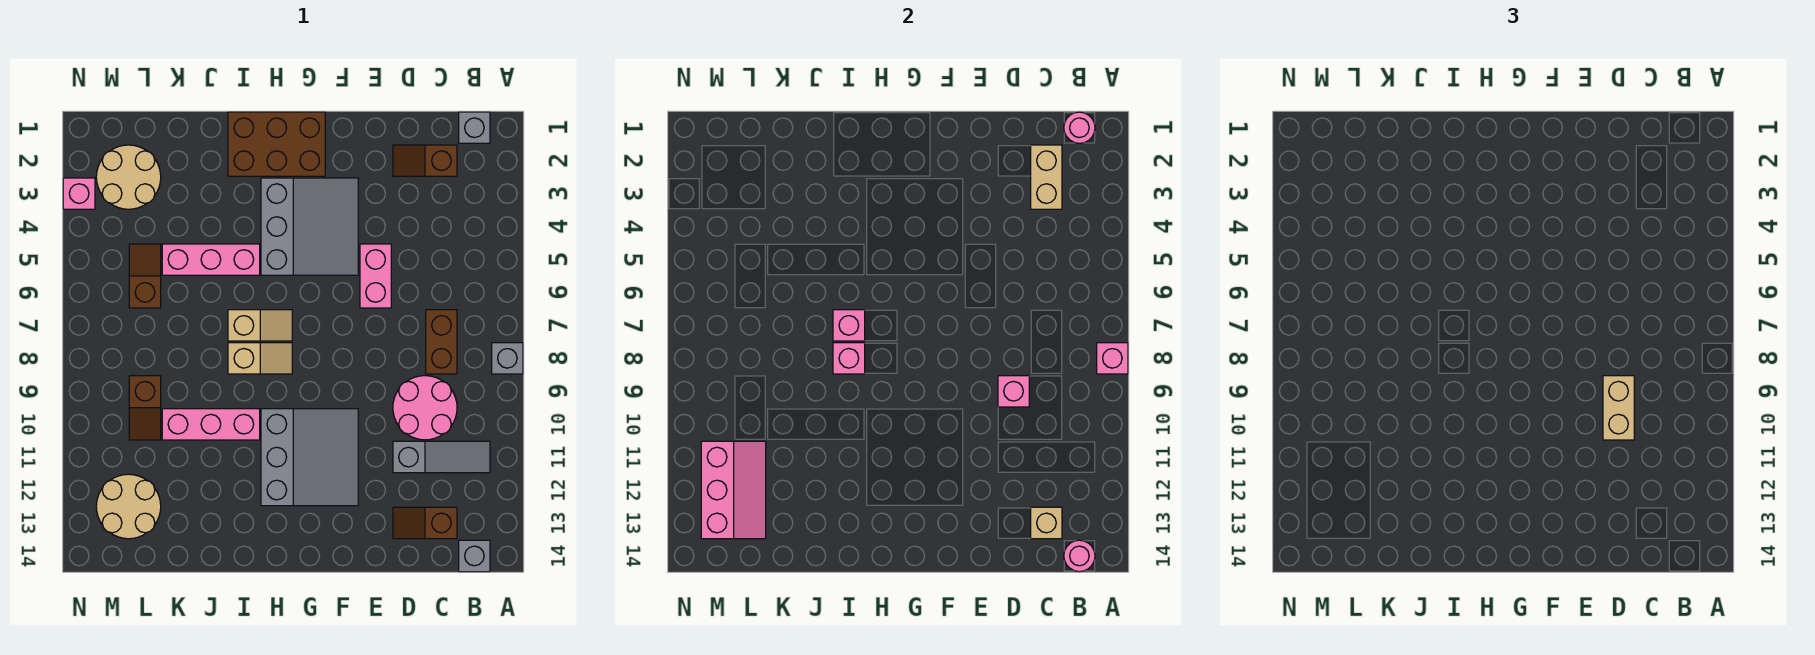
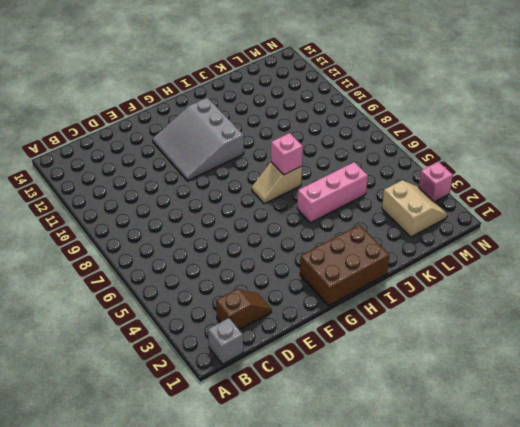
tan slope L2:M3 level 1 top L -> tan round brick L2:M3 level 1
none -> grey brick A8 level 1
none -> grey slope B11:D11 level 1 top D
none -> grey brick B14 level 1
none -> brown brick C7:C8 level 1

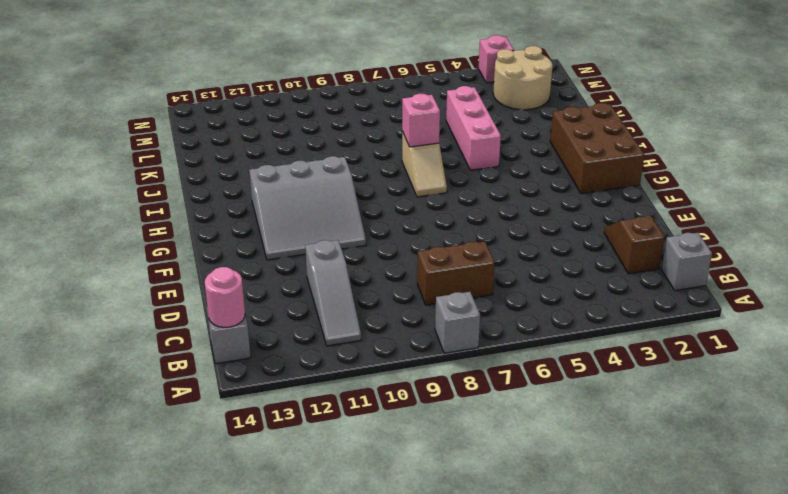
none -> pink round brick C9:D10 level 1
none -> brown slope C13:D13 level 1 top C
none -> pink brick E5:E6 level 1
none -> grey slope F3:H5 level 1 top H

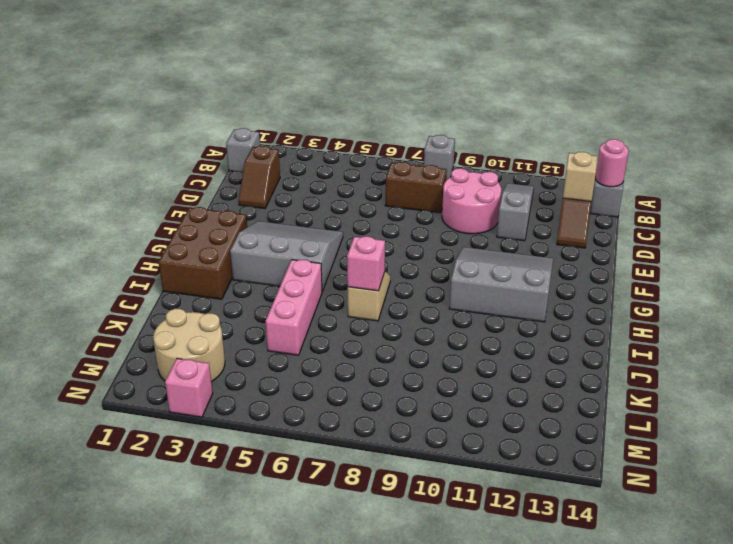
none -> pink brick E5:E6 level 1
none -> tan slope H8:I8 level 1 top I
none -> pink brick I10:K10 level 1
none -> brown slope L5:L6 level 1 top 6

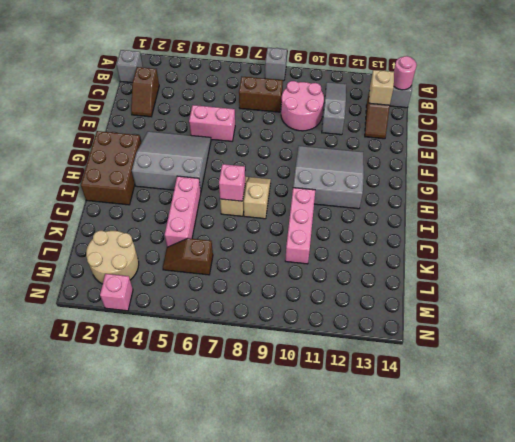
none -> brown slope L9:L10 level 1 top 9
none -> tan round brick L12:M13 level 1
none -> pink brick A8 level 2
none -> pink round brick B1 level 2

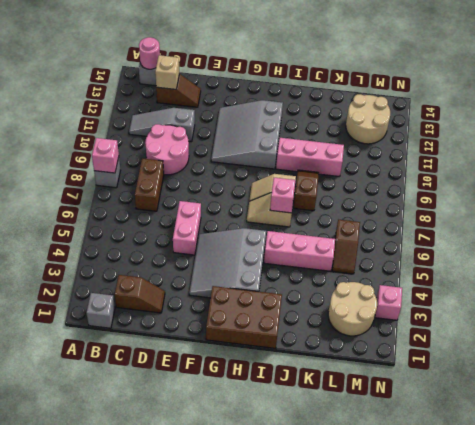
brown slope J8:J9 level 1 top 8 -> brown slope L9:L10 level 1 top 9
none -> pink round brick B1 level 2
none -> tan brick C2:C3 level 2
none -> pink brick D9 level 2
none -> pink brick I8 level 2

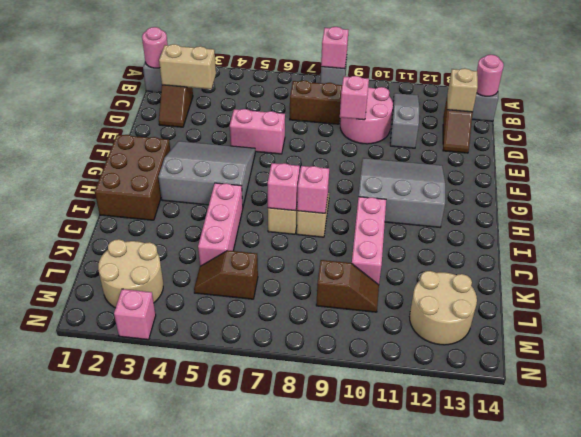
none -> pink slope L11:M13 level 2 top M
none -> tan brick D9:D10 level 3

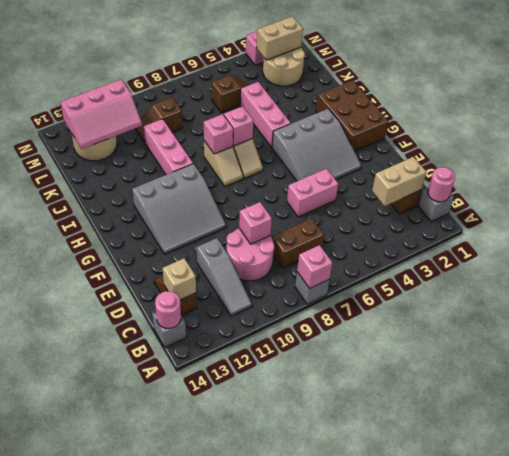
tan brick M2:M3 level 2 -> tan brick D9:D10 level 3

